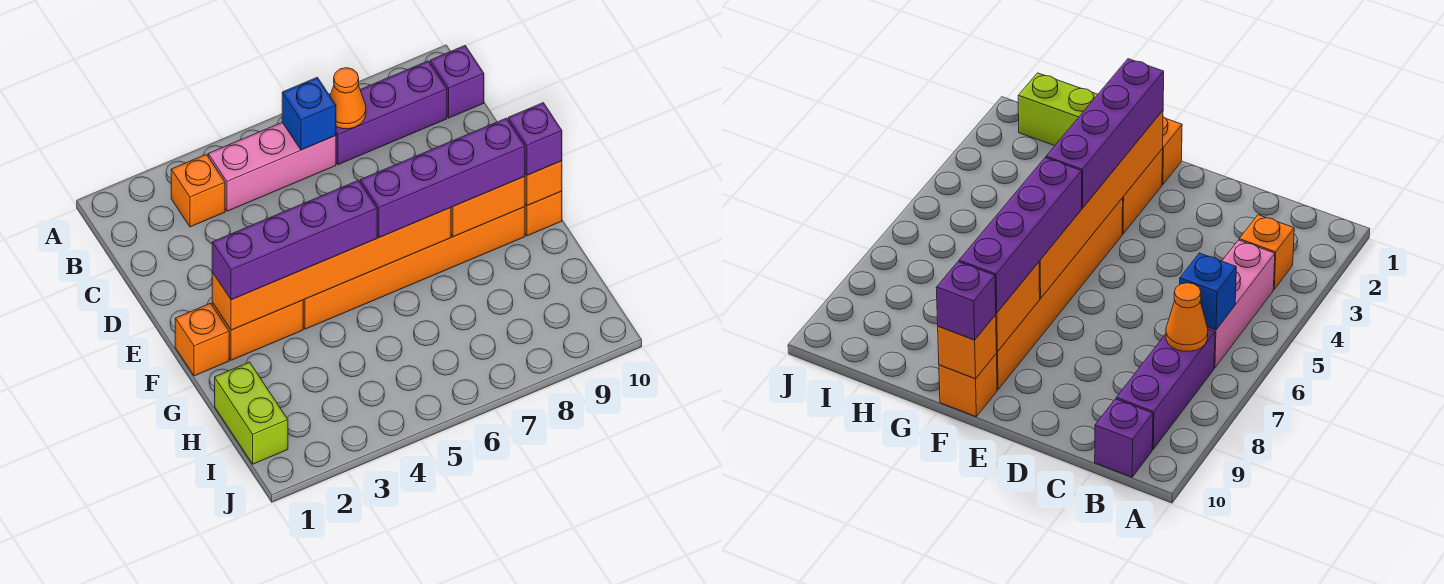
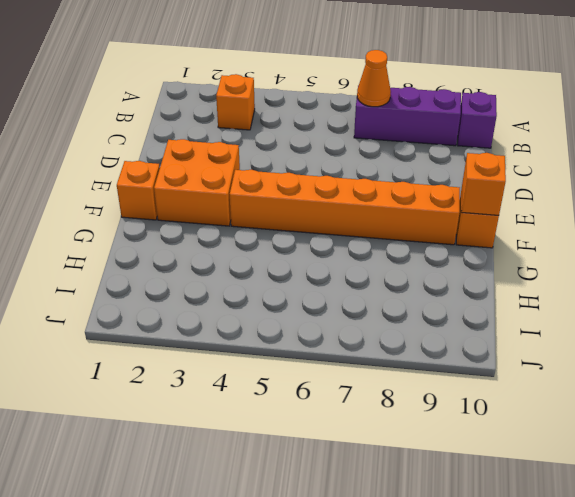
orange brick E2:F3 level 1 -> orange brick F2:F3 level 1
none -> pink brick B4:B6 level 1
none -> lime brick H1:I1 level 1
none -> blue brick B6 level 2

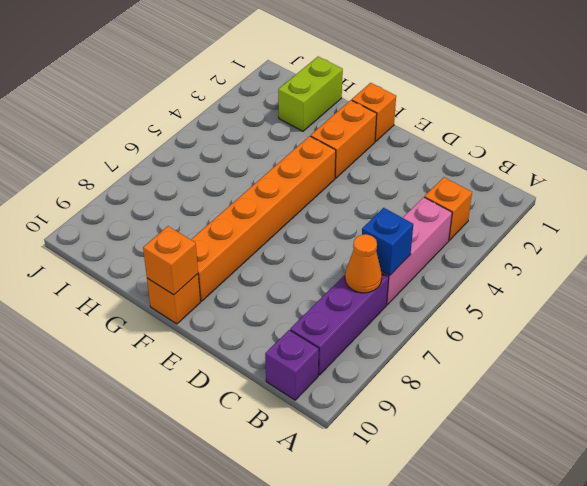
lime brick H1:H2 level 1 -> lime brick H1:I1 level 1
none -> orange brick F2:F7 level 2
none -> orange brick F8:F9 level 2
none -> purple brick F2:F5 level 3

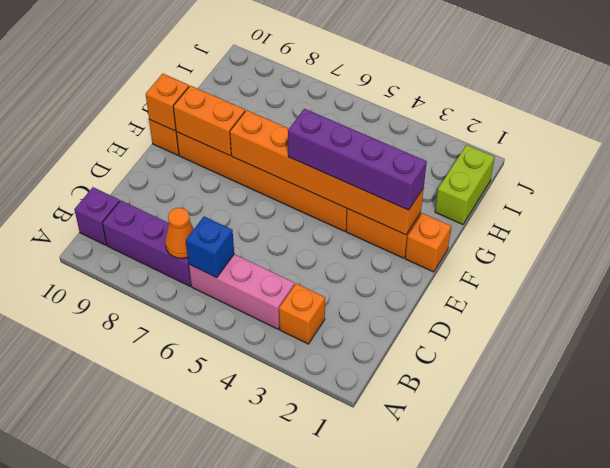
none -> purple brick F6:F9 level 3
none -> purple brick F10 level 3

